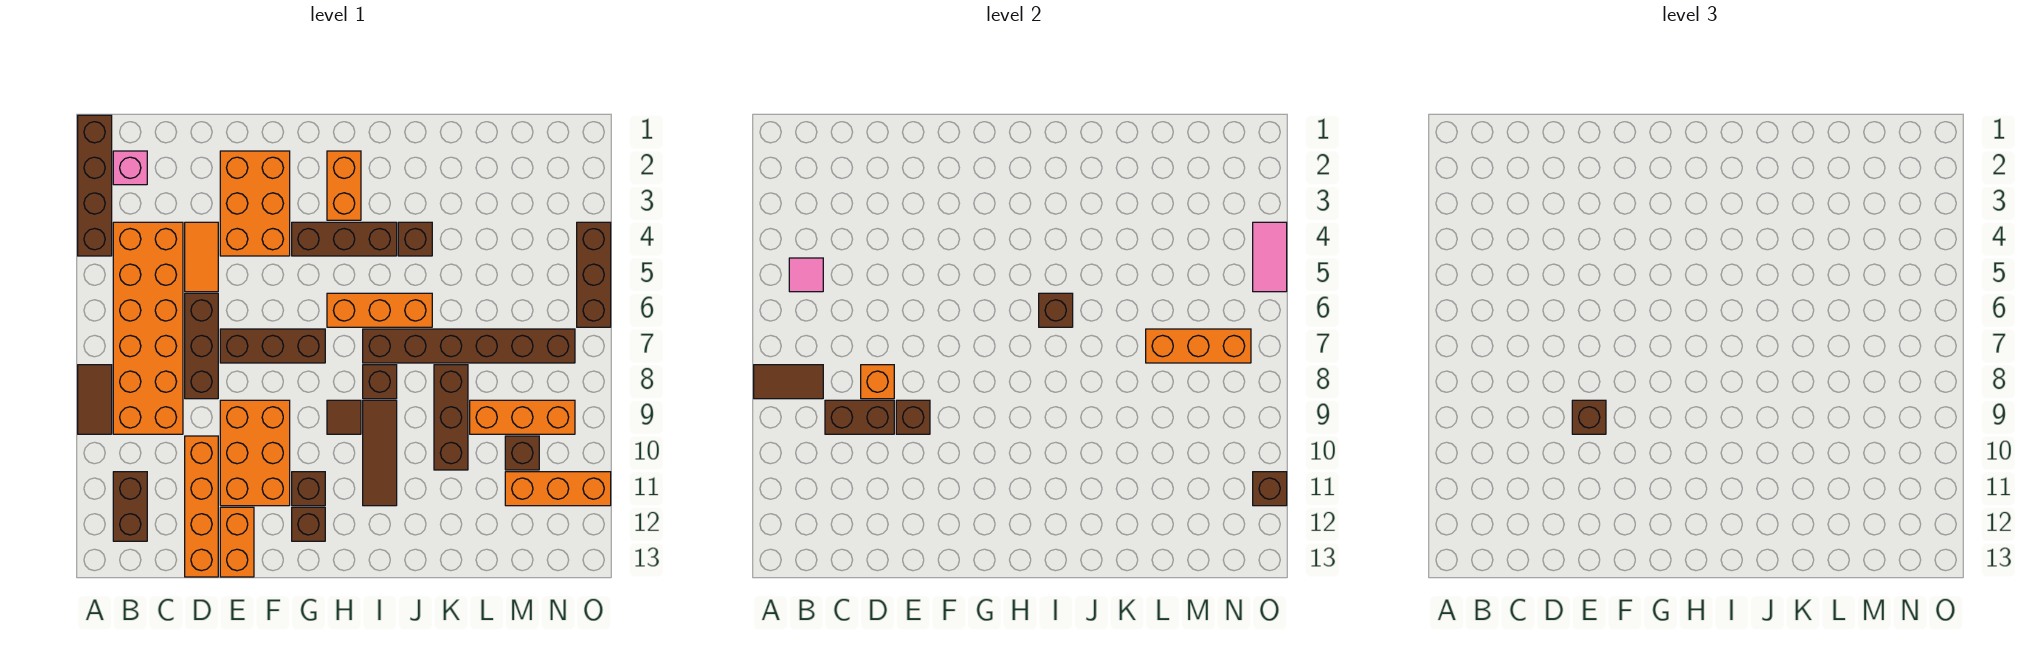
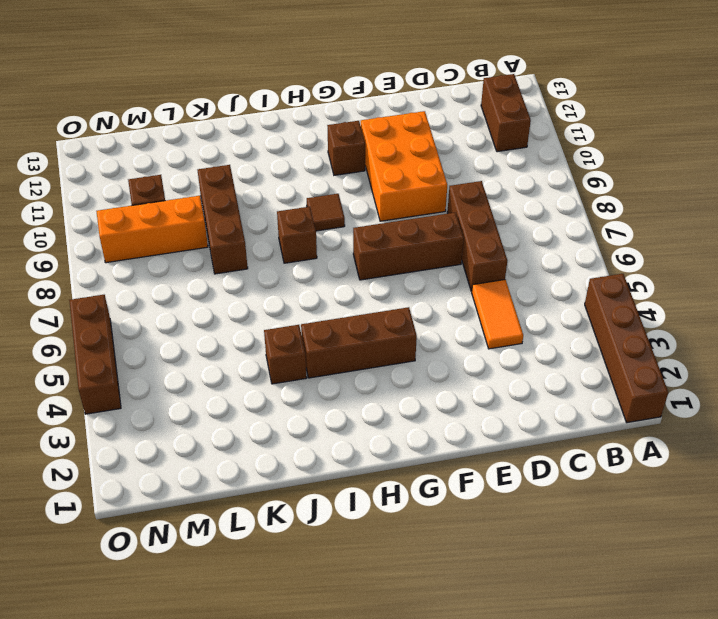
none -> brown tile A8:A9 level 1
none -> pink brick B2 level 1
none -> orange brick B4:C9 level 1
none -> orange brick D10:D13 level 1

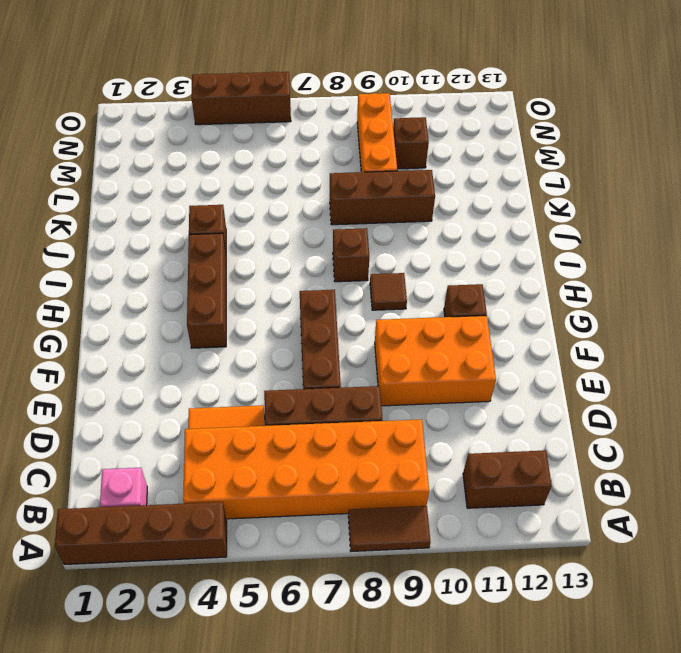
none -> orange brick D10:D13 level 1
none -> orange brick E2:F4 level 1
none -> orange brick E12:E13 level 1
none -> brown brick G12 level 1

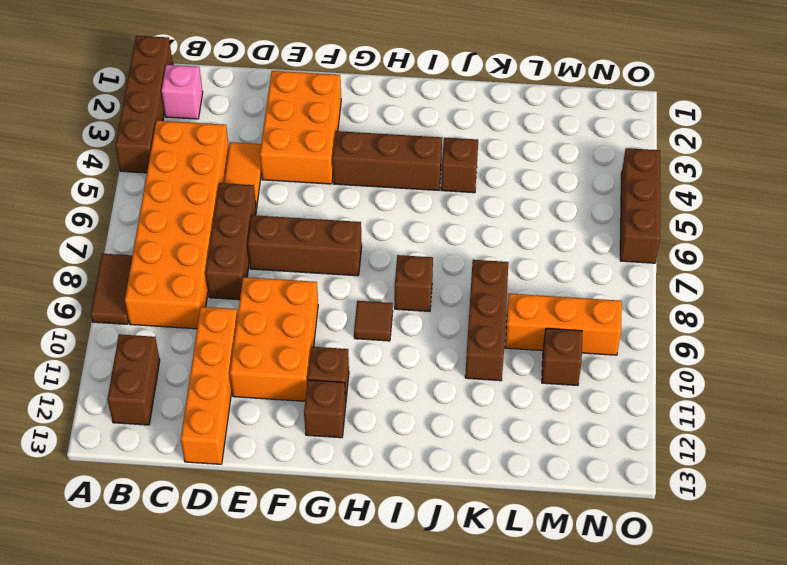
none -> orange brick E12:E13 level 1
none -> orange brick H2:H3 level 1
none -> orange brick H6:J6 level 1
none -> brown brick I7:N7 level 1

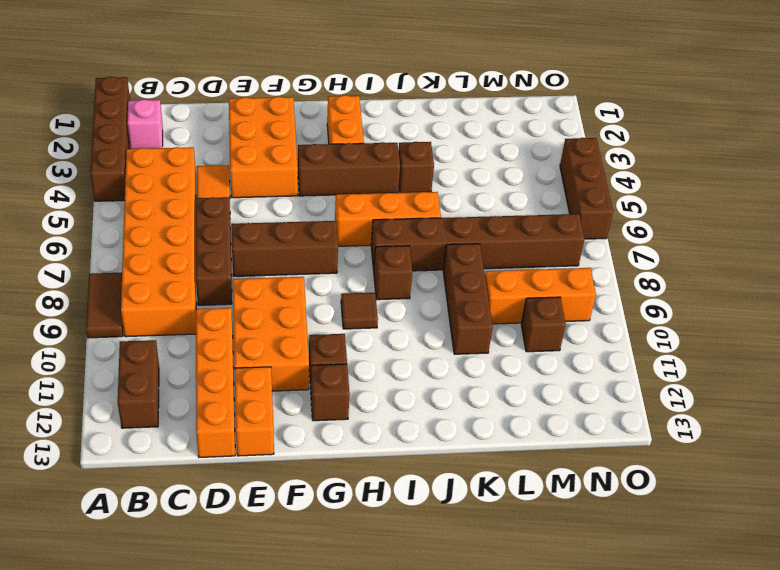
none -> brown tile I9:I11 level 1
none -> orange brick M11:O11 level 1
none -> brown tile A8:B8 level 2
none -> pink tile B5 level 2

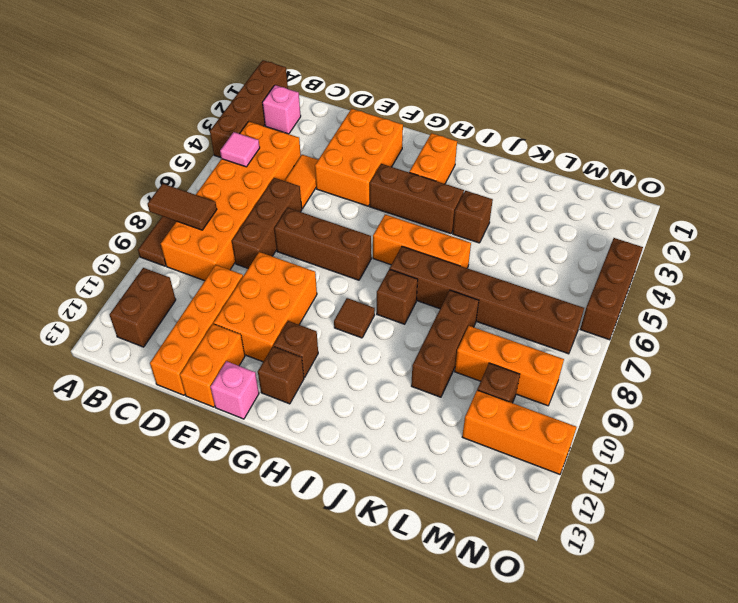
pink brick F13 level 1 -> none
none -> brown tile I9:I11 level 1
none -> brown brick C9:D9 level 2
none -> orange brick D8 level 2
none -> brown brick E9 level 2

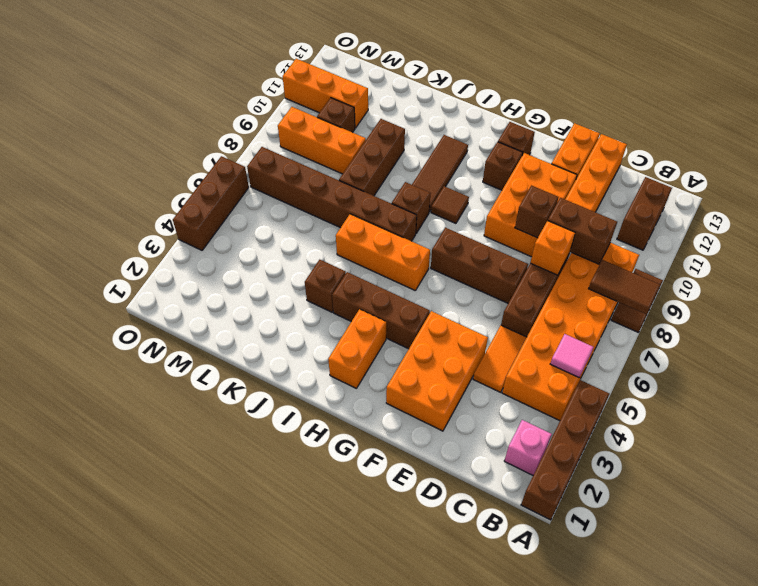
none -> brown brick I6 level 2
none -> orange brick L7:N7 level 2
none -> pink tile O4:O5 level 2
none -> brown brick O11 level 2

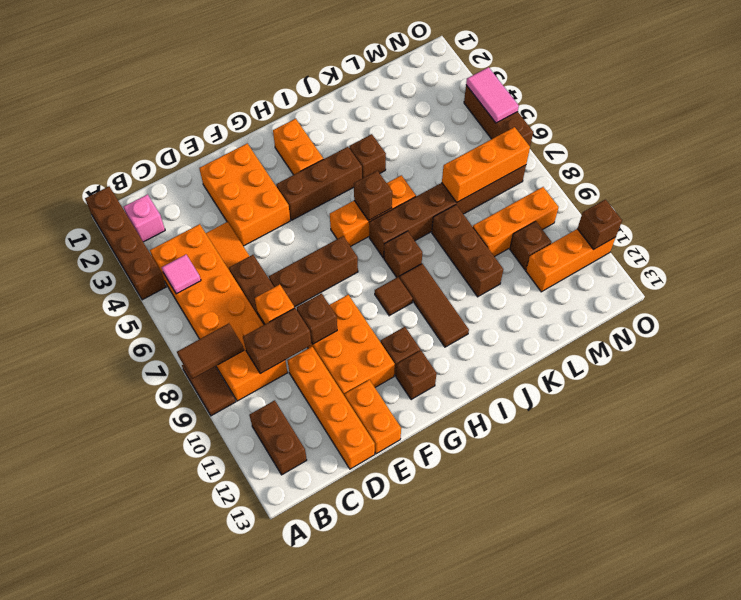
none -> brown brick E9 level 3

